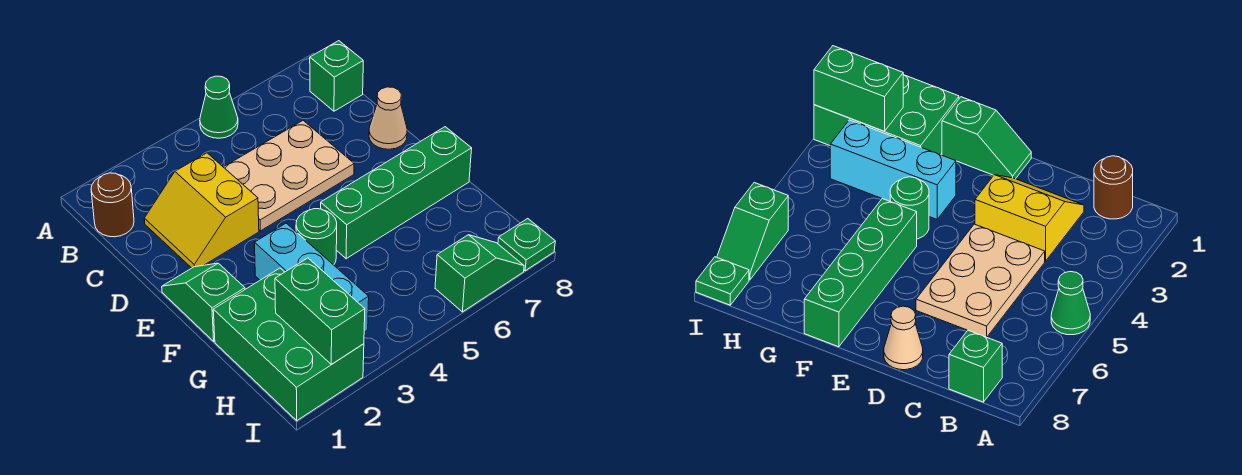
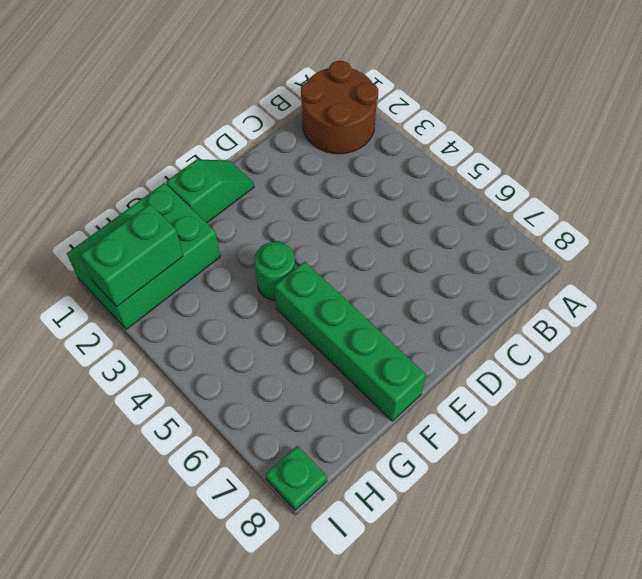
brown round brick A1:B2 level 1 -> brown round brick B1 level 1
none -> green cone A5 level 1
none -> green brick B8 level 1
none -> yellow slope C2:D3 level 1 top 3

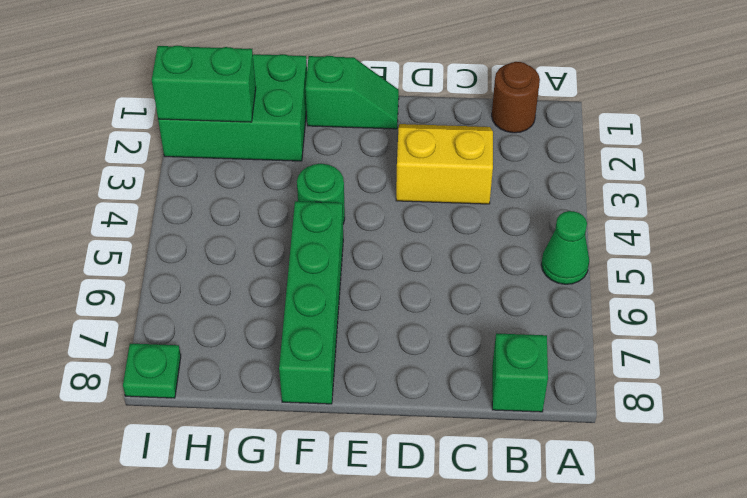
none -> tan plate C4:D6 level 1
none -> tan cone D8 level 1
none -> cyan brick F3:H3 level 1

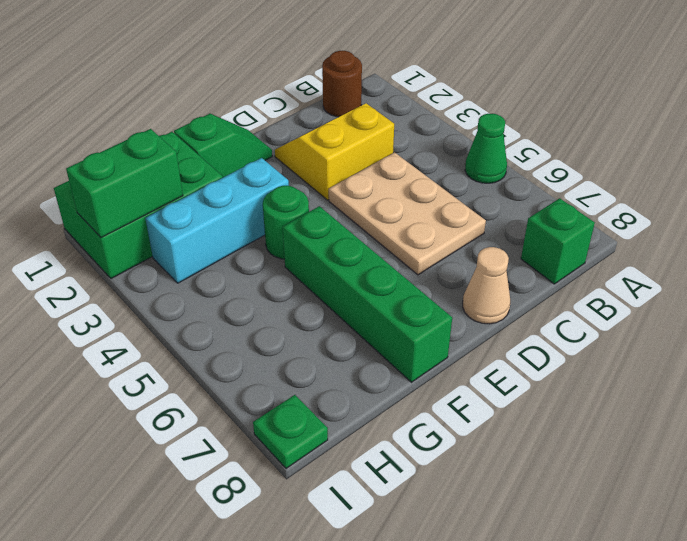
none -> green slope I6:I7 level 1 top 6

